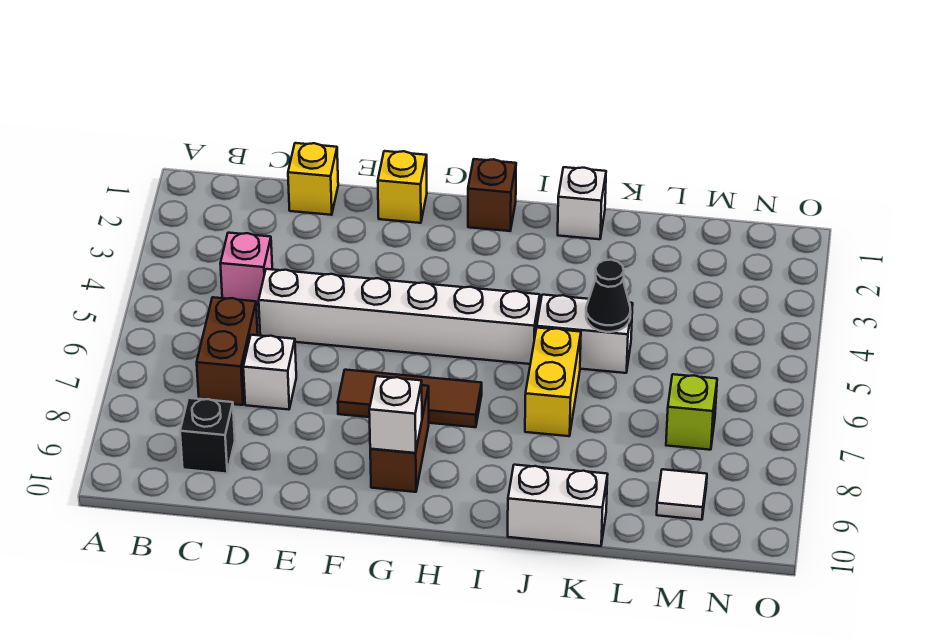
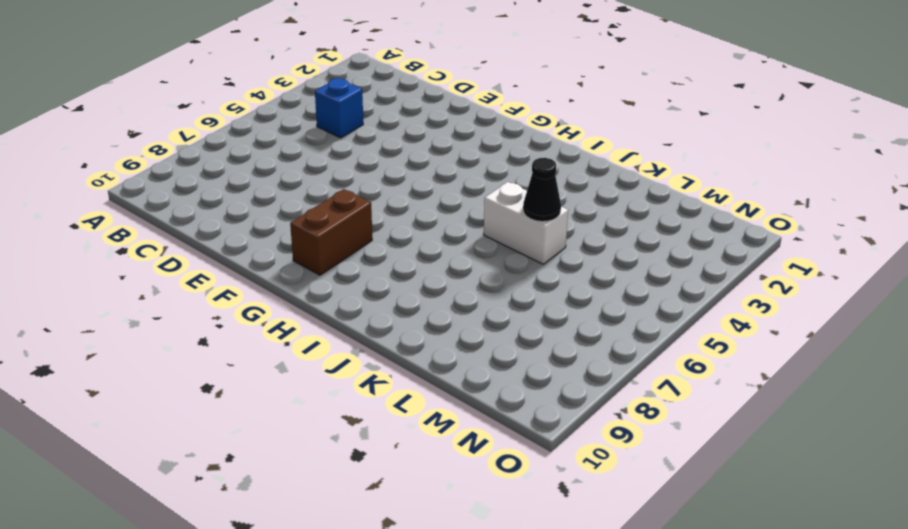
blue brick C4 level 1 -> pink brick C4 level 1
none -> brown brick C6:C7 level 1
none -> black brick C9 level 1
none -> yellow brick D1 level 1

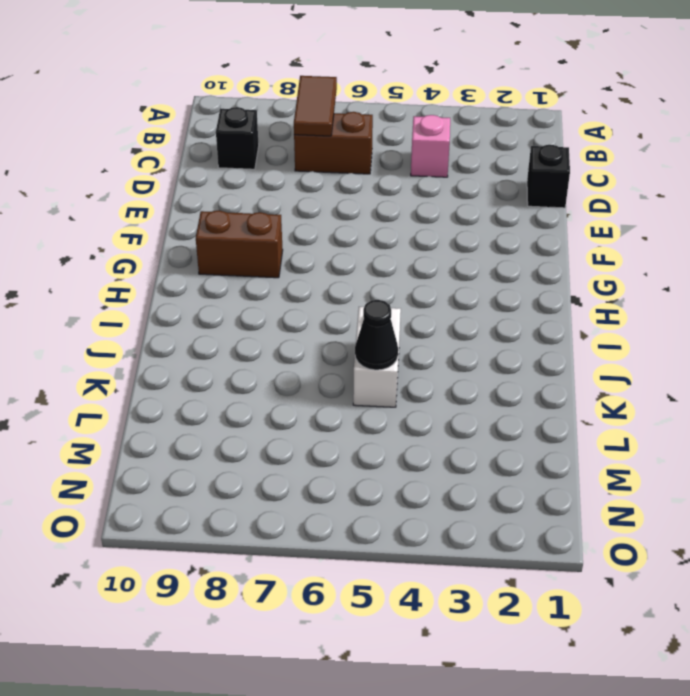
brown tile B7:C7 level 2 -> none
black brick D1 level 1 -> yellow brick D1 level 1
none -> white brick D5:I5 level 1
none -> white brick D7 level 1
none -> yellow brick F1 level 1

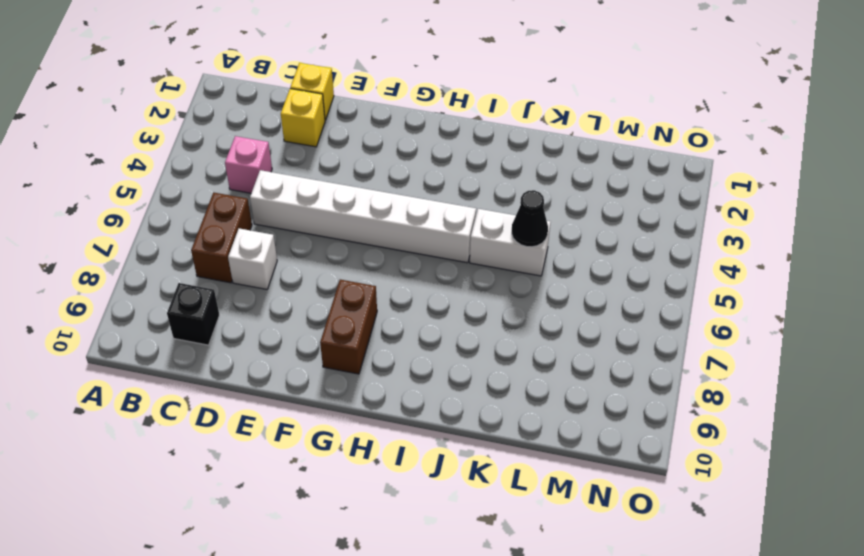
yellow brick D2 level 1 -> yellow brick F1 level 1
none -> brown tile F7:H7 level 1
none -> brown brick H1 level 1
none -> white brick J1 level 1

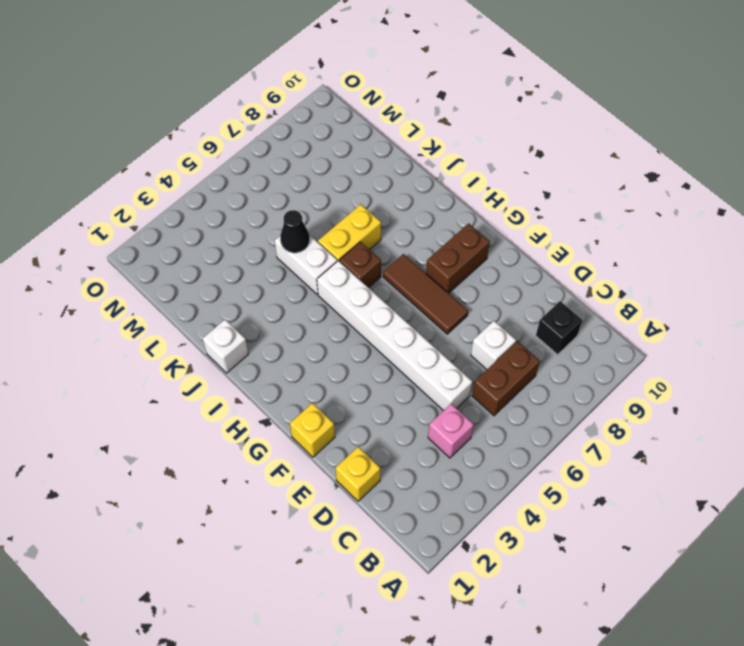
brown brick I6 level 1 -> brown brick H1 level 1
none -> white brick J10:K10 level 1
none -> lime brick M7 level 1
none -> white tile M9 level 1

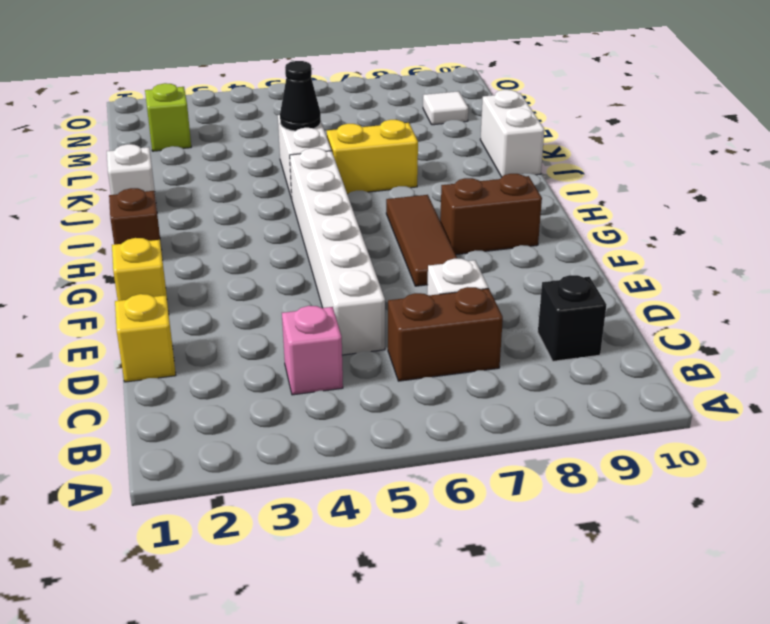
lime brick M2 level 1 -> lime brick M7 level 1
none -> white brick G9 level 2

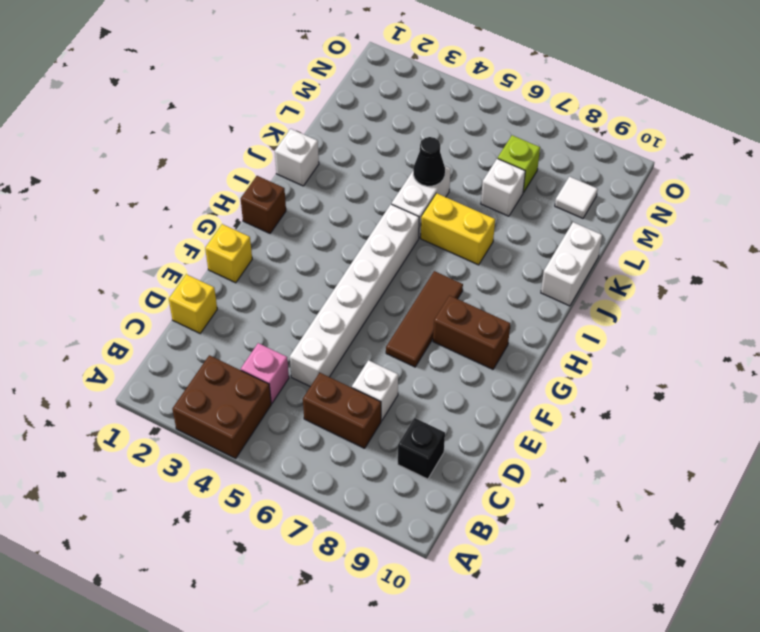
brown brick A3:B4 level 1 -> none
white brick L7 level 1 -> white brick G9 level 2

